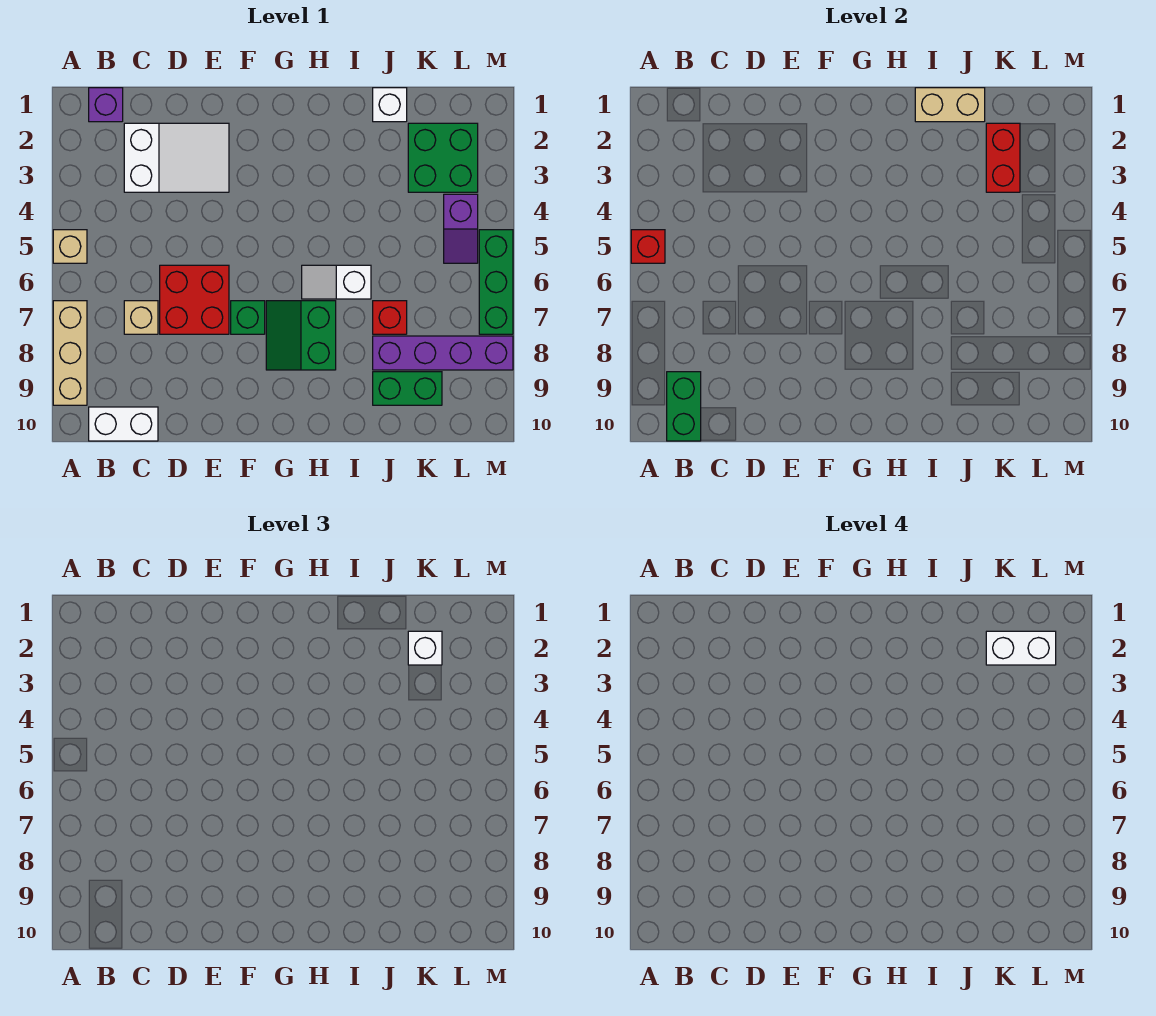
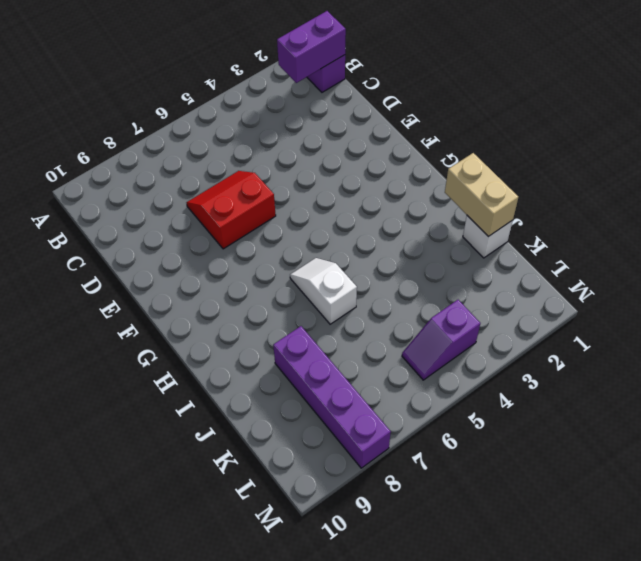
purple brick B1:B2 level 2 -> none
red slope D6:E7 level 1 top E -> red brick D6:E7 level 1
none -> tan brick A5 level 1
none -> tan brick A7:A9 level 1
none -> white brick B10:C10 level 1

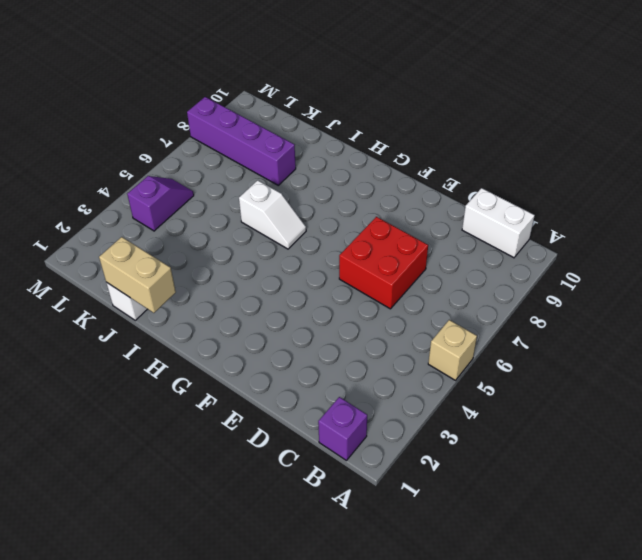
none -> tan brick A7:A9 level 1
none -> white slope C2:E3 level 1 top C
none -> tan brick C7 level 1

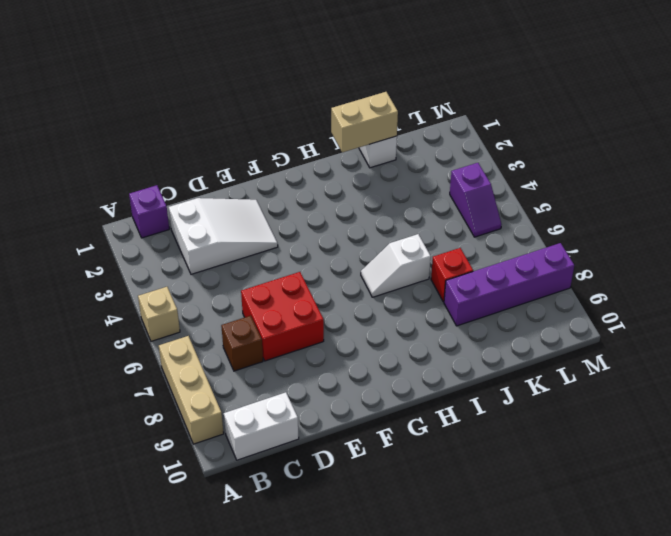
brown brick C7 level 1 -> tan brick C7 level 1
none -> green brick F7 level 1
none -> green slope G7:H8 level 1 top H
none -> green brick J9:K9 level 1

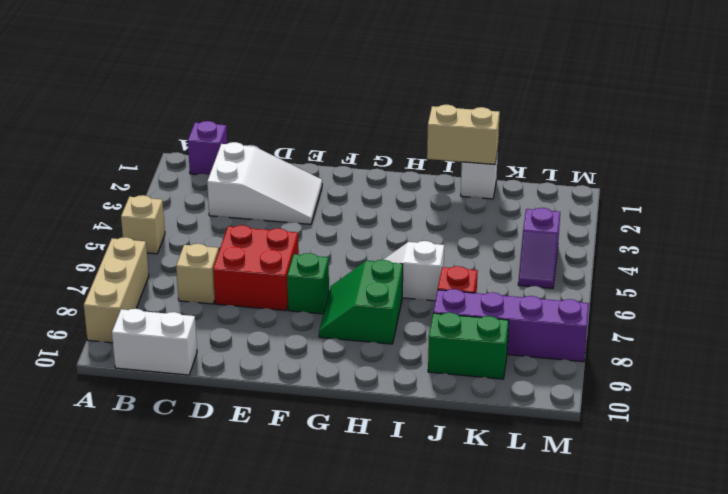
none -> green brick K2:L3 level 1
none -> green brick M5:M7 level 1
none -> red brick A5 level 2

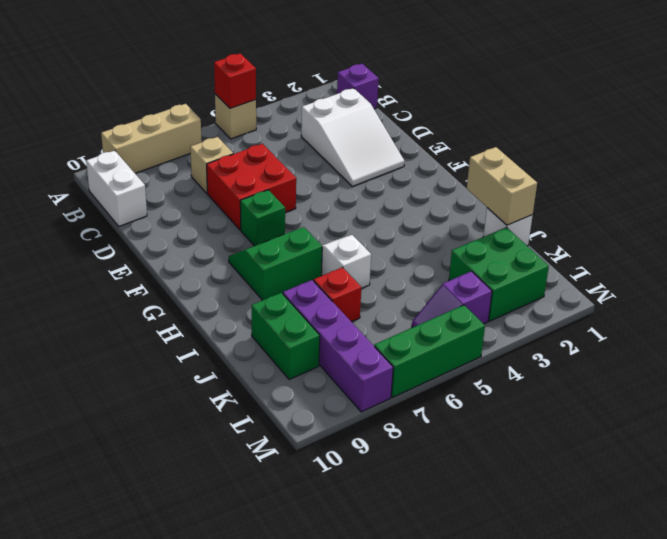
none -> green brick B9:B10 level 2
none -> red brick K2:K3 level 2
none -> white brick K2 level 3

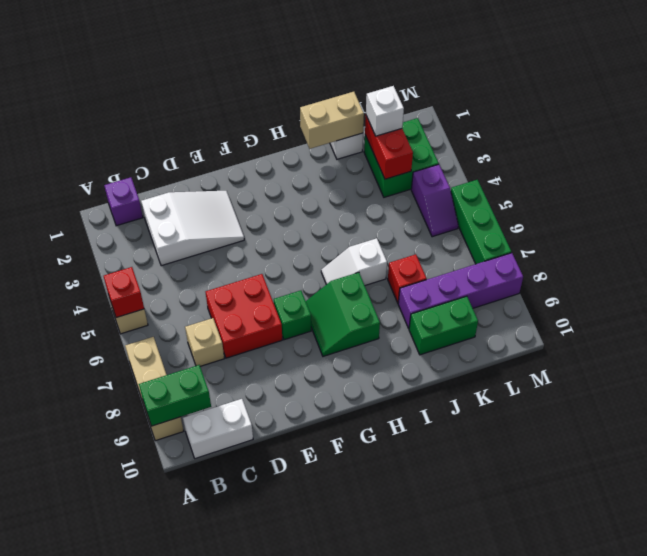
green brick A9:B9 level 2 -> green brick B9:B10 level 2
none -> white brick K2:L2 level 4

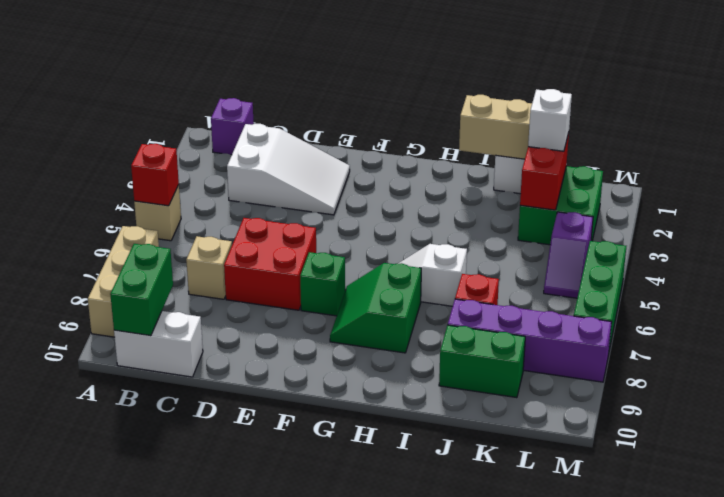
none -> white brick K2:L2 level 4

